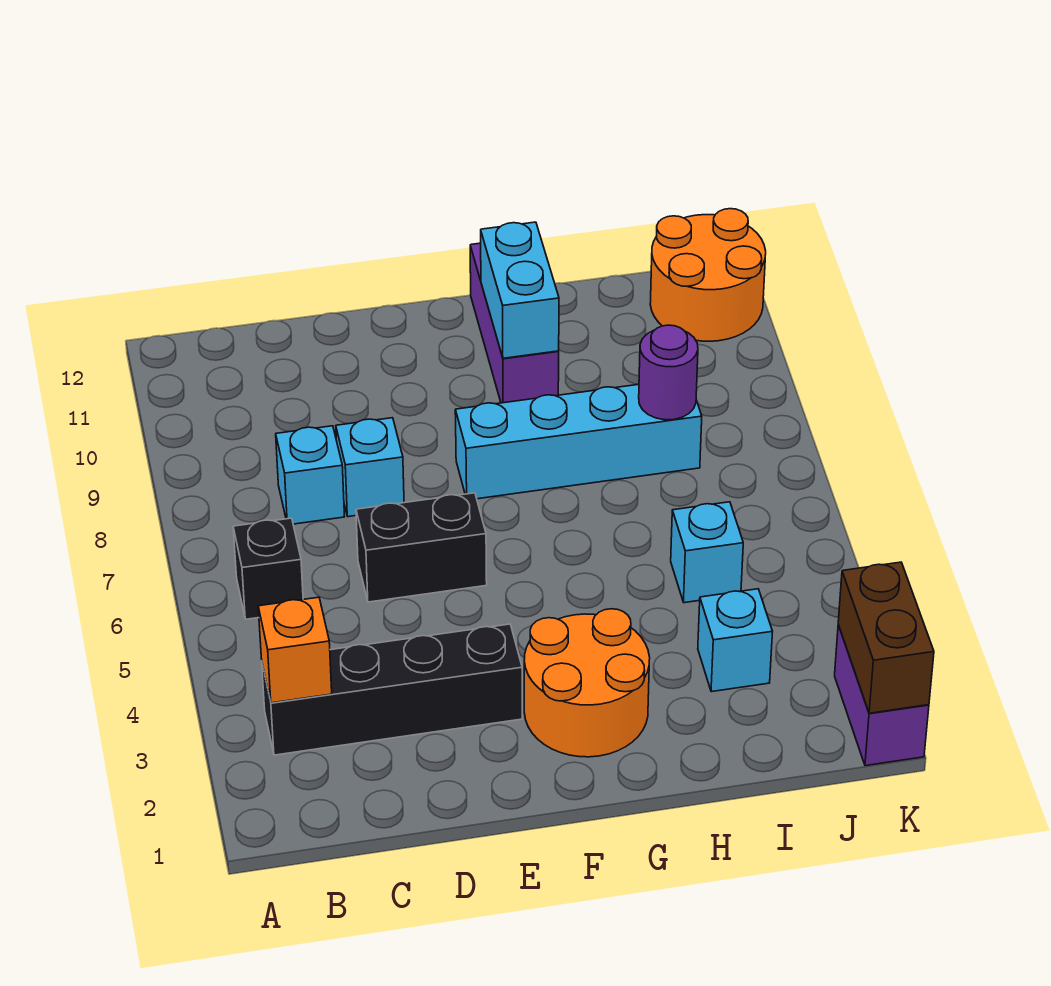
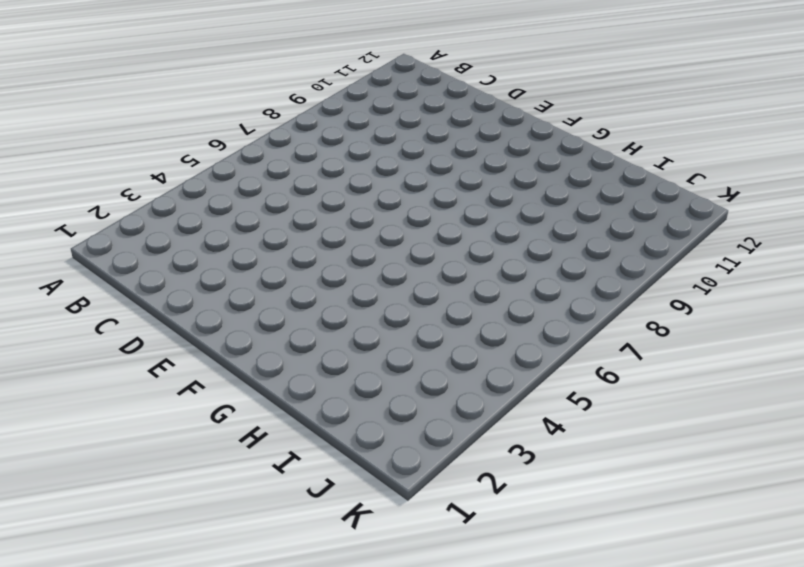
none -> black brick B3:E3 level 1
none -> black brick B6 level 1
none -> cyan brick C8 level 1

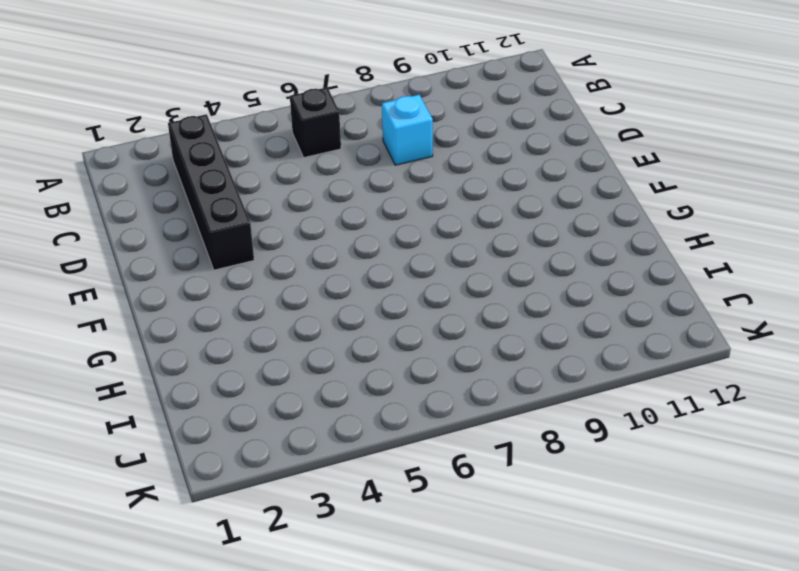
none -> black brick D6:E6 level 1
none -> cyan brick D8 level 1
none -> orange round brick F2:G3 level 1

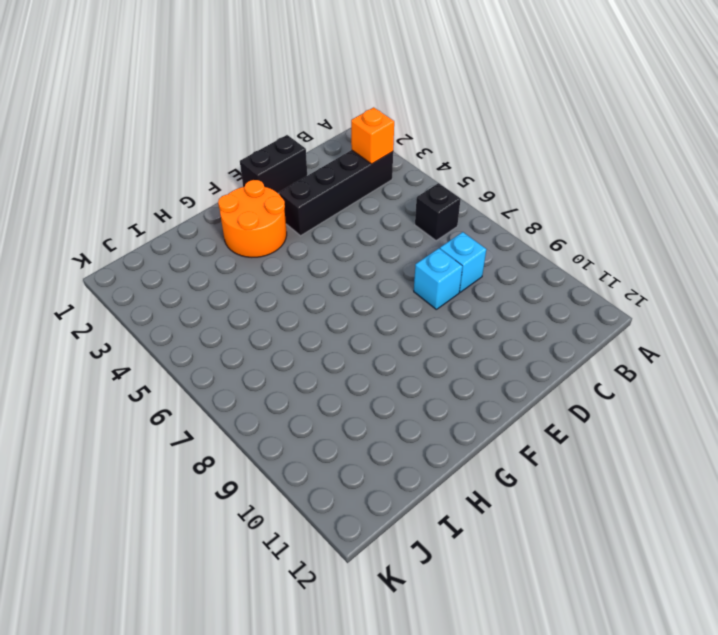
black brick D1:E1 level 1 -> black brick D6:E6 level 1
none -> cyan brick F8:I8 level 1
none -> purple brick G10:G12 level 1
none -> cyan brick I3 level 1

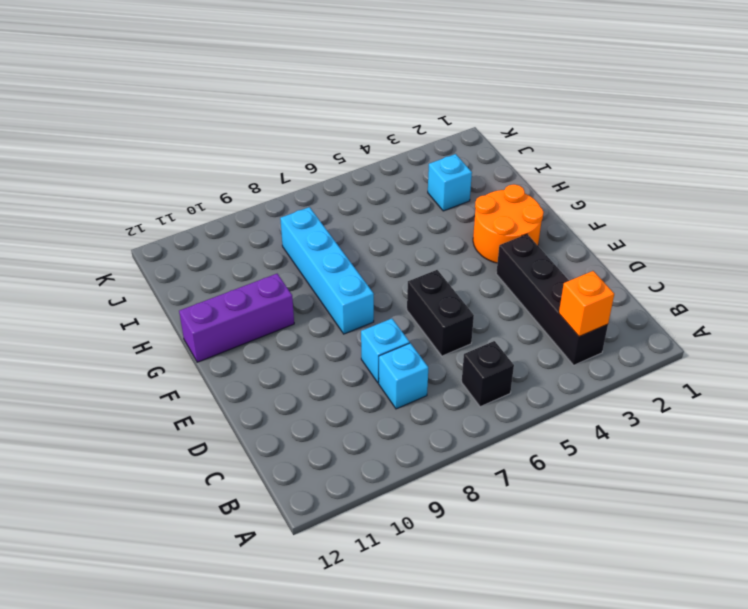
none -> cyan brick I5 level 1
none -> orange round brick J11:K12 level 1
none -> purple brick K1:K2 level 1

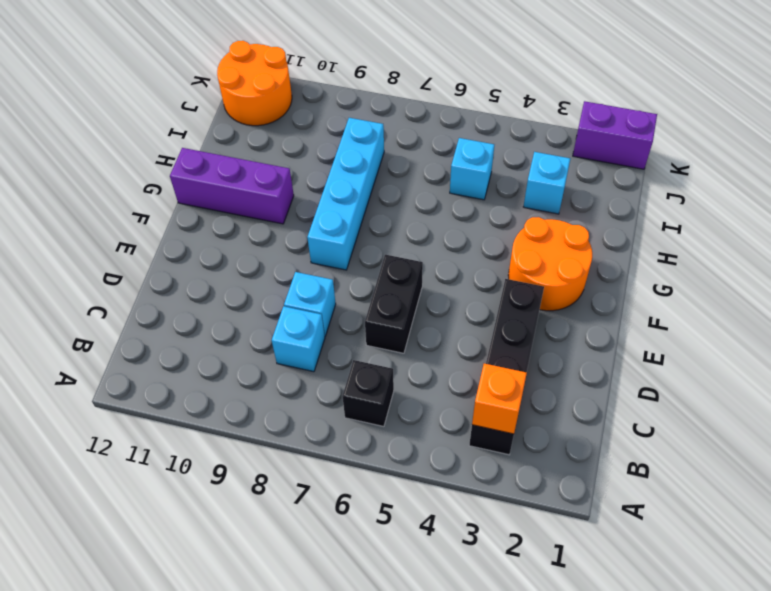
none -> cyan brick G10:G11 level 2
none -> purple round brick I8 level 2
none -> brown brick K1:K2 level 2

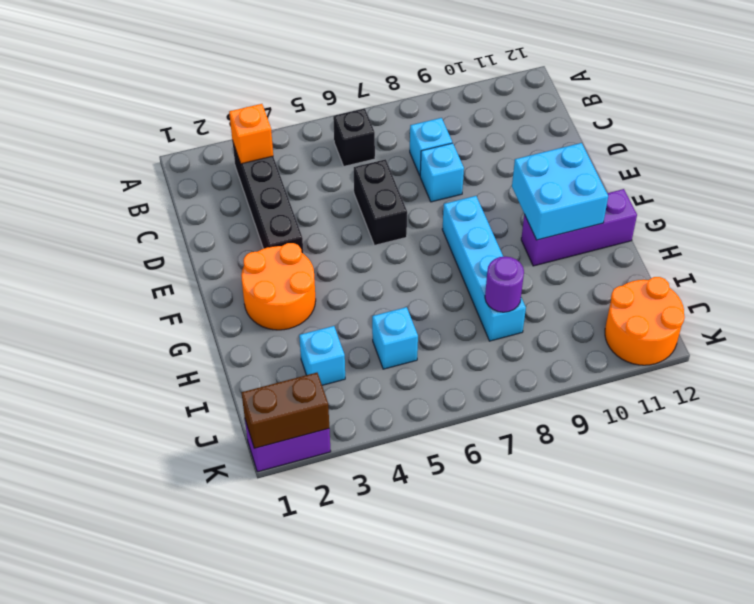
cyan brick F10:G11 level 2 -> cyan brick G10:G11 level 2

